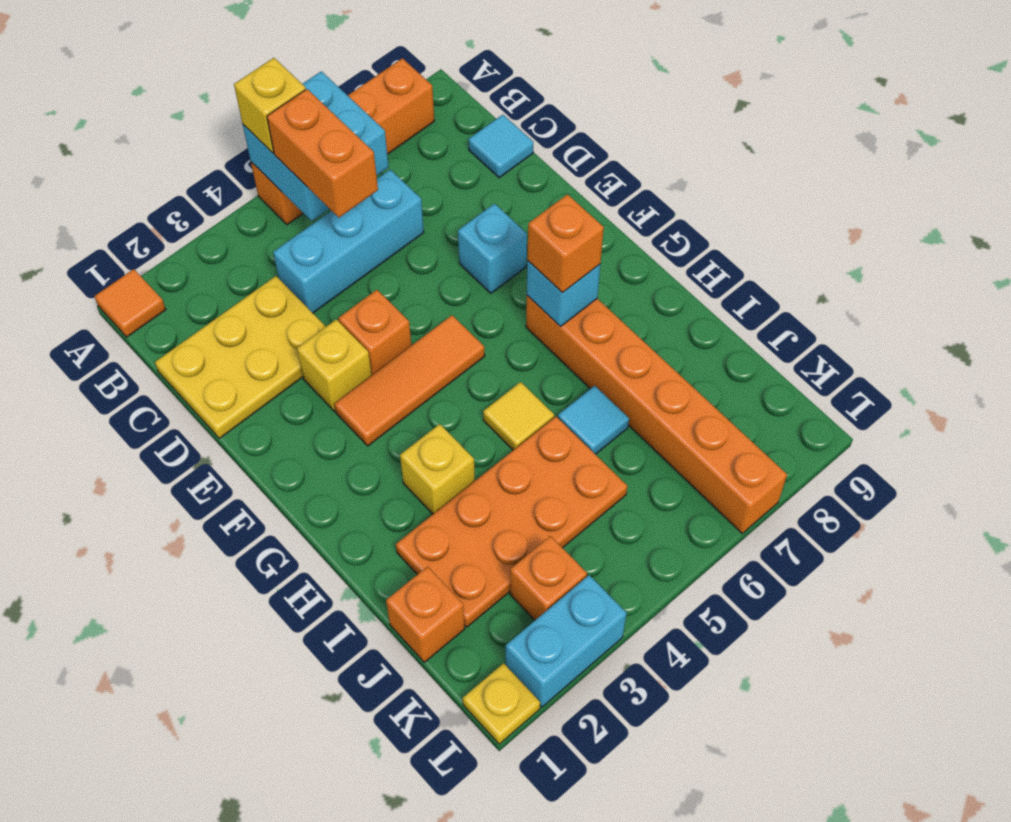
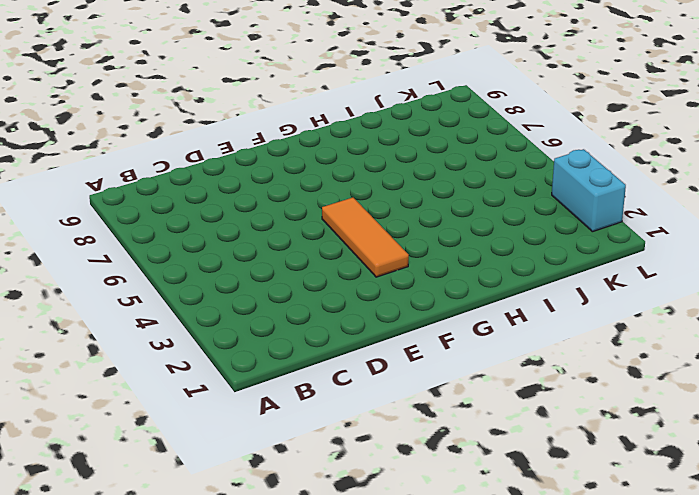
none -> orange tile A1 level 1
none -> orange brick A5:A8 level 1
none -> yellow plate C1:D3 level 1

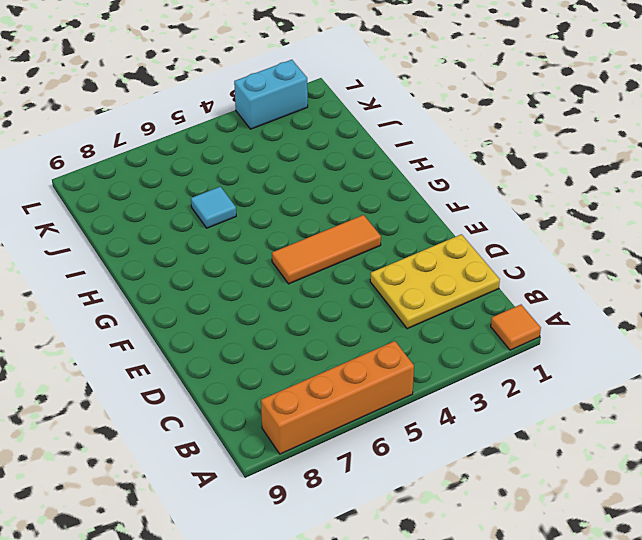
none -> cyan brick C4:C6 level 1
none -> cyan tile C9 level 1
none -> yellow brick E3 level 1

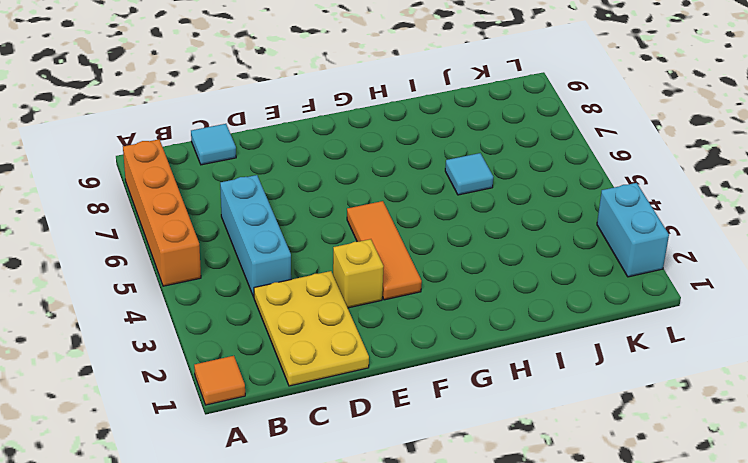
none -> orange brick E4 level 1
none -> cyan brick E7 level 1
none -> orange brick G7:L7 level 1

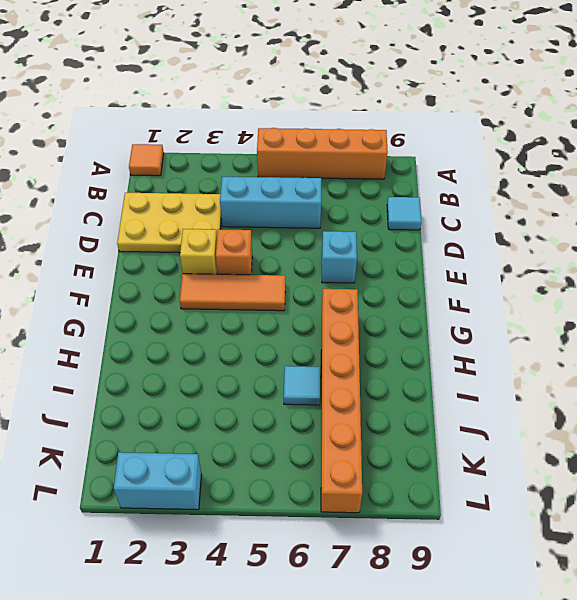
none -> yellow brick H3 level 1
none -> yellow tile H5 level 1
none -> orange plate I2:J5 level 1

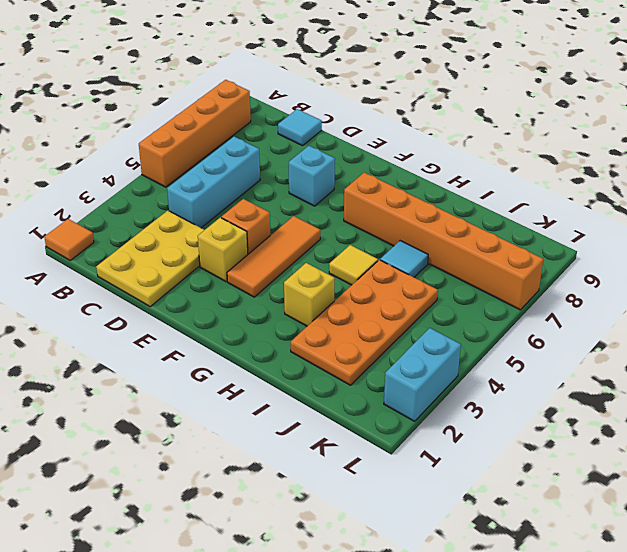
none -> orange brick J1 level 1
none -> orange brick K3 level 1
none -> yellow plate L1 level 1

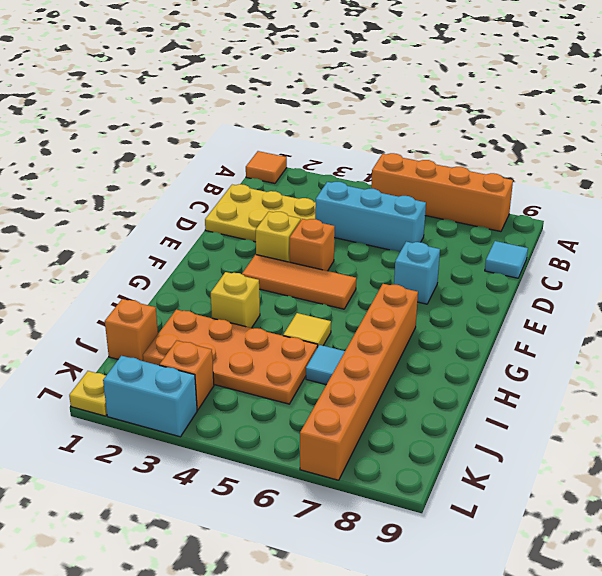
none -> cyan brick A5:B6 level 2
none -> cyan brick G7 level 2
none -> yellow brick A5 level 3

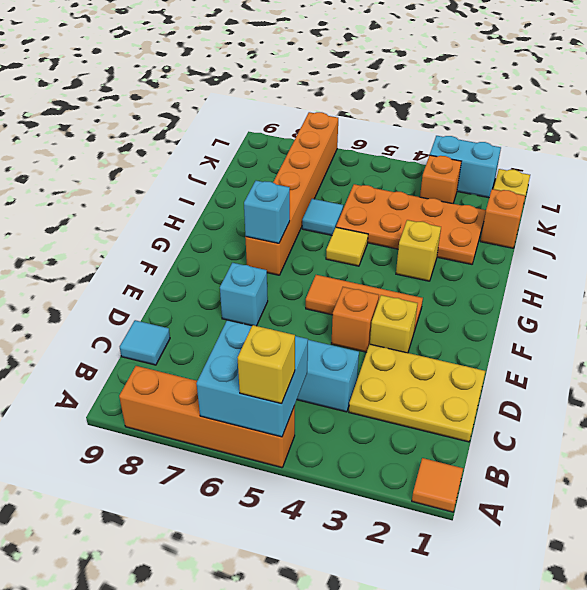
none -> orange brick B5:C5 level 3
none -> orange brick G7 level 3

